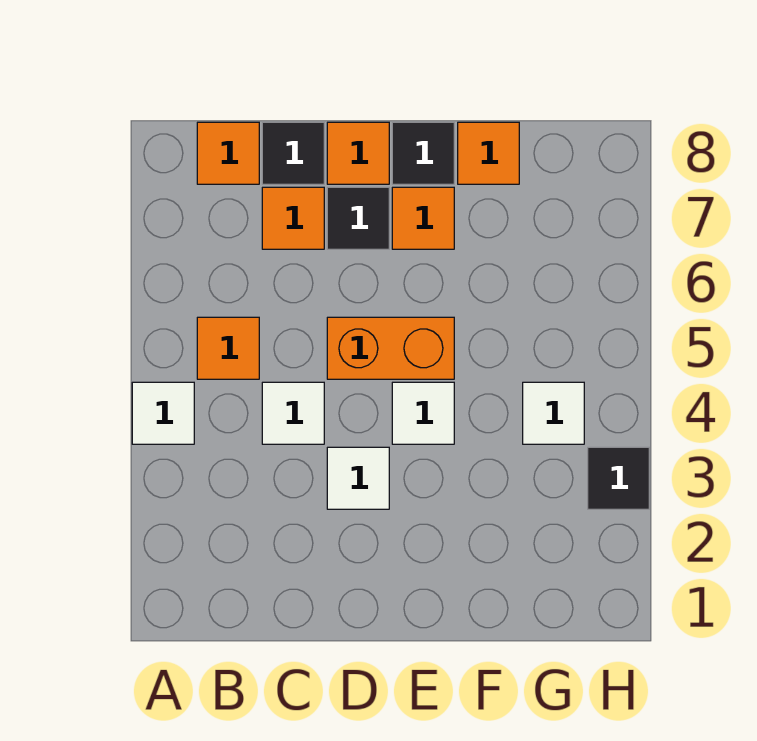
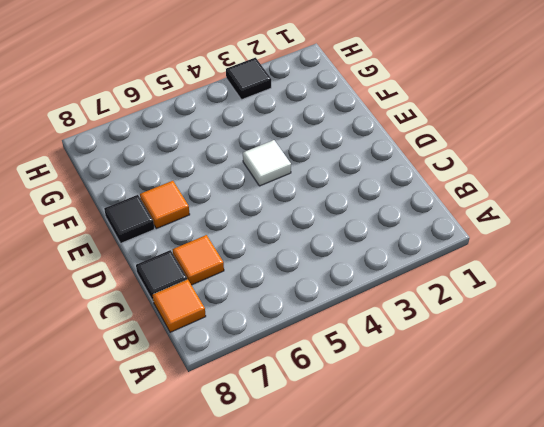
none -> white tile A4 level 1
none -> orange tile B5 level 1
none -> white tile C4 level 1

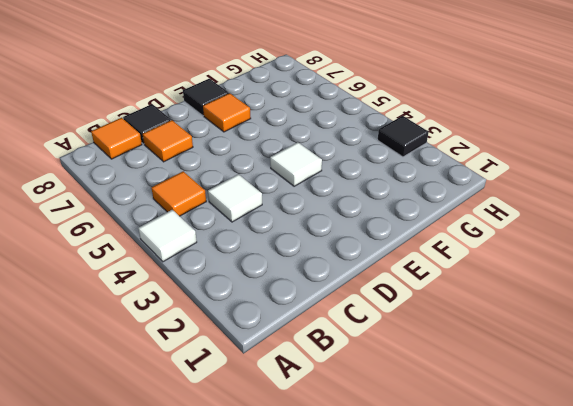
none -> white tile D3 level 1
none -> orange brick D5:E5 level 1
none -> black tile D7 level 1

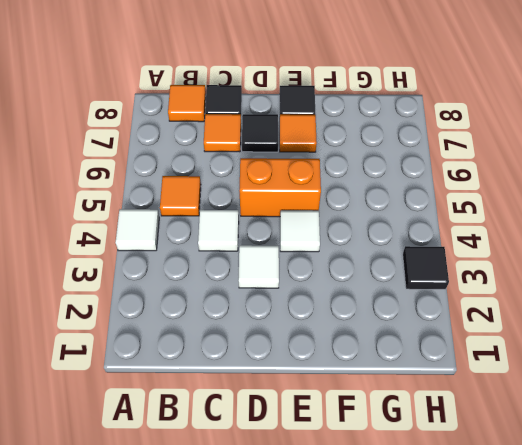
none -> orange tile D8 level 1
none -> orange tile F8 level 1
none -> white tile G4 level 1

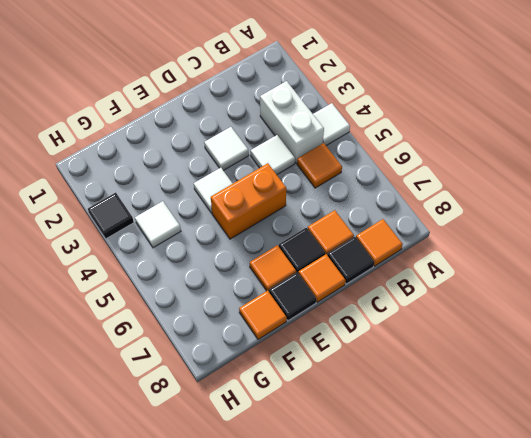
white brick B3:B4 level 1 -> none

